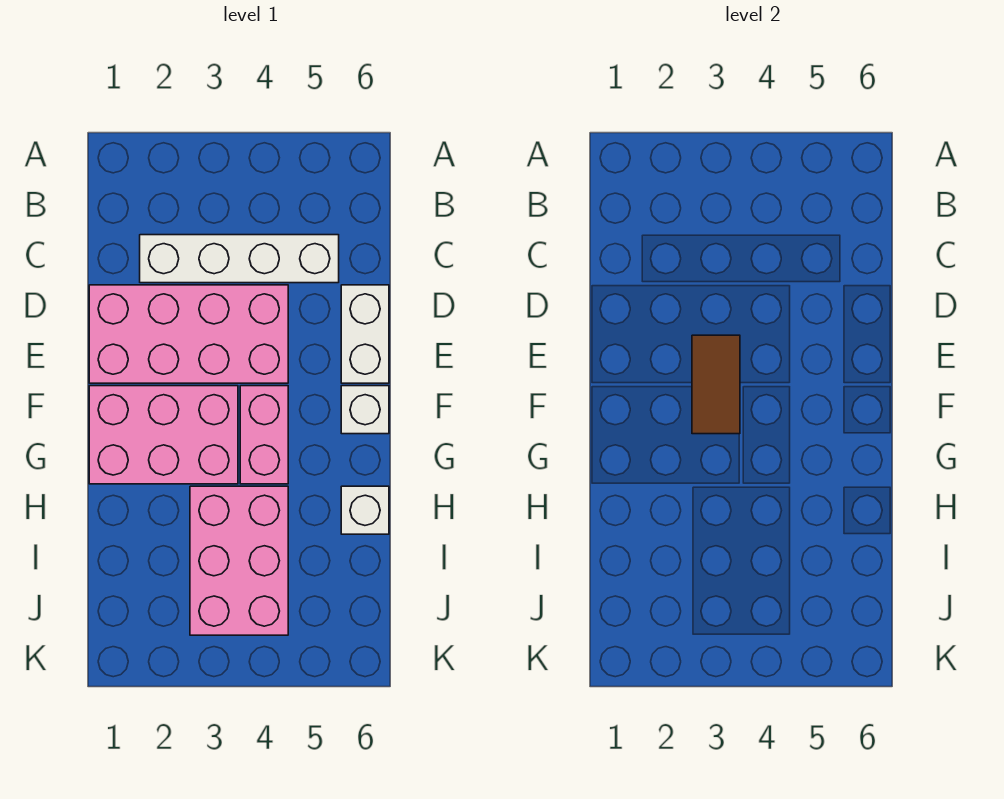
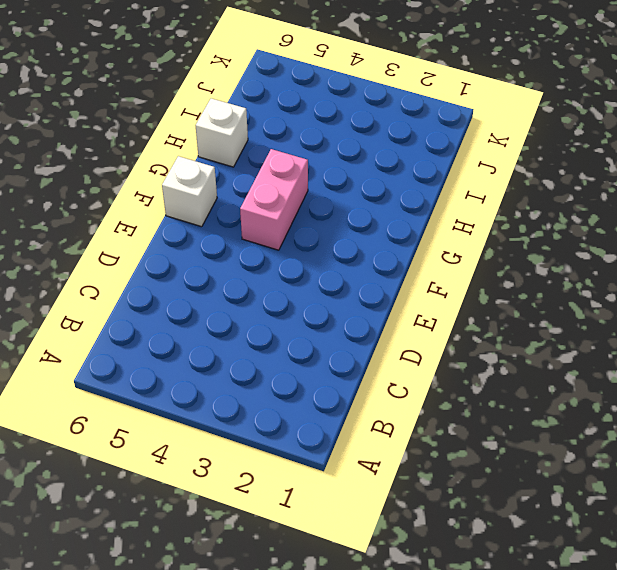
none -> white brick C2:C5 level 1
none -> pink brick D1:E4 level 1

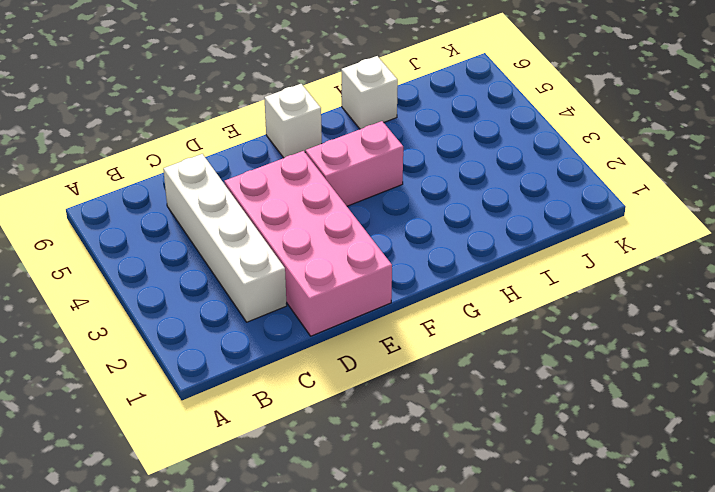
none -> white brick D6:E6 level 1
none -> pink brick F1:G3 level 1

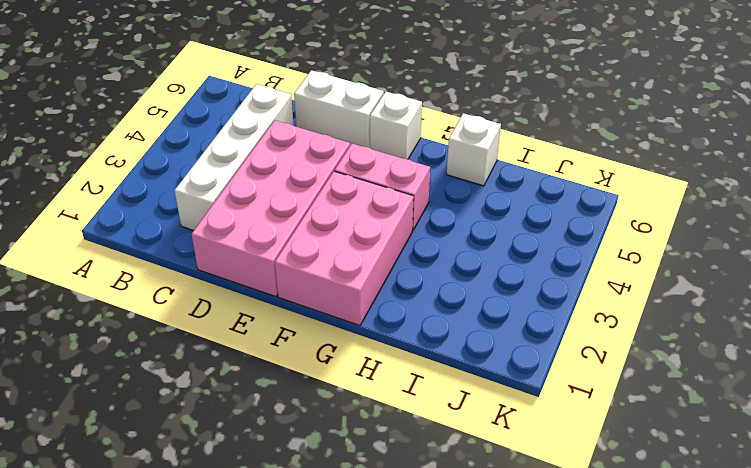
none -> pink brick H3:J4 level 1
none -> brown tile E3:F3 level 2

